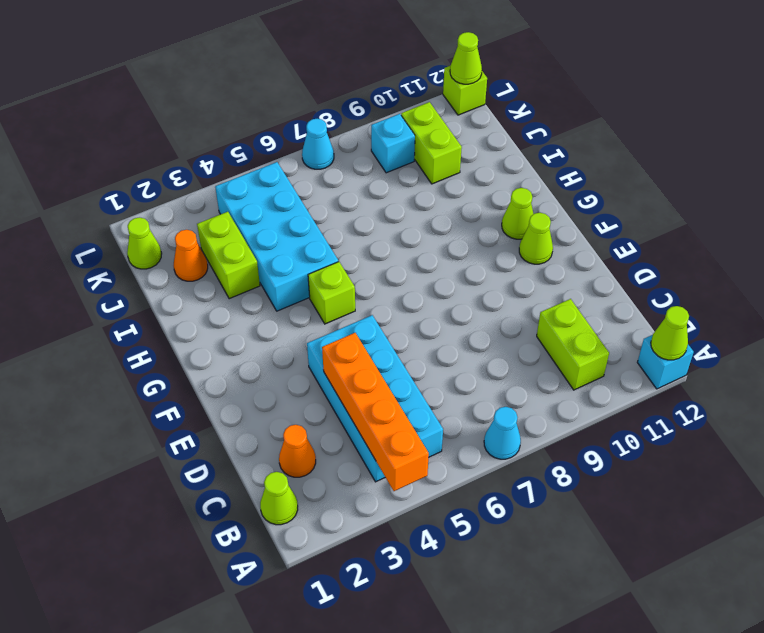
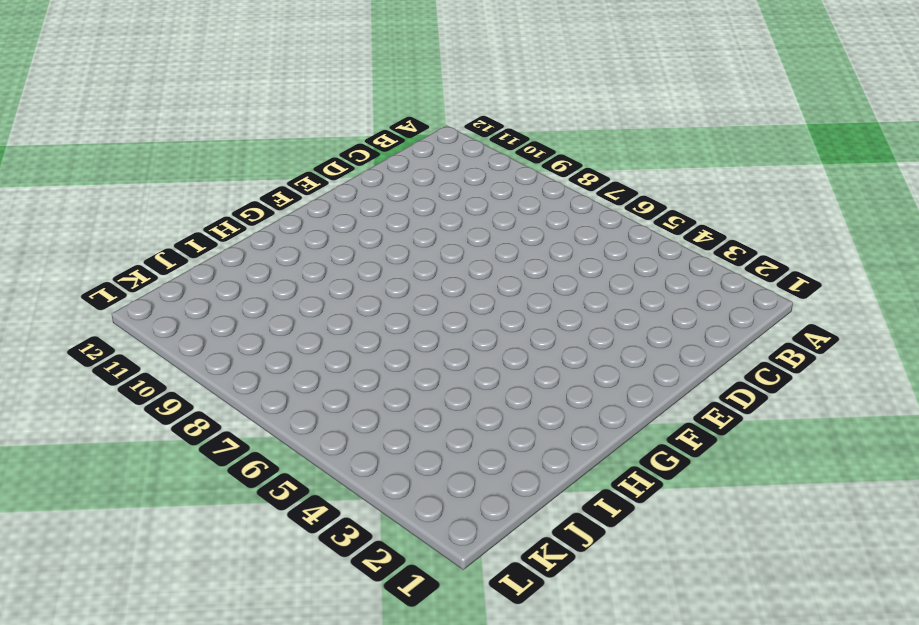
none -> cyan cone A7 level 1
none -> cyan brick A12 level 1
none -> lime cone B1 level 1

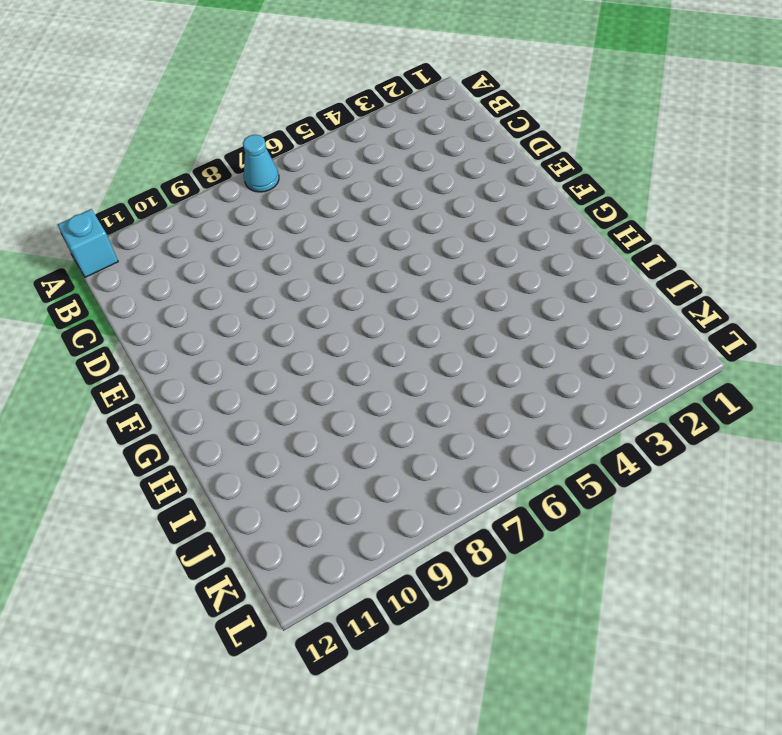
none -> lime cone B1 level 1
none -> cyan brick B4:E5 level 1
none -> lime brick B10:C10 level 1

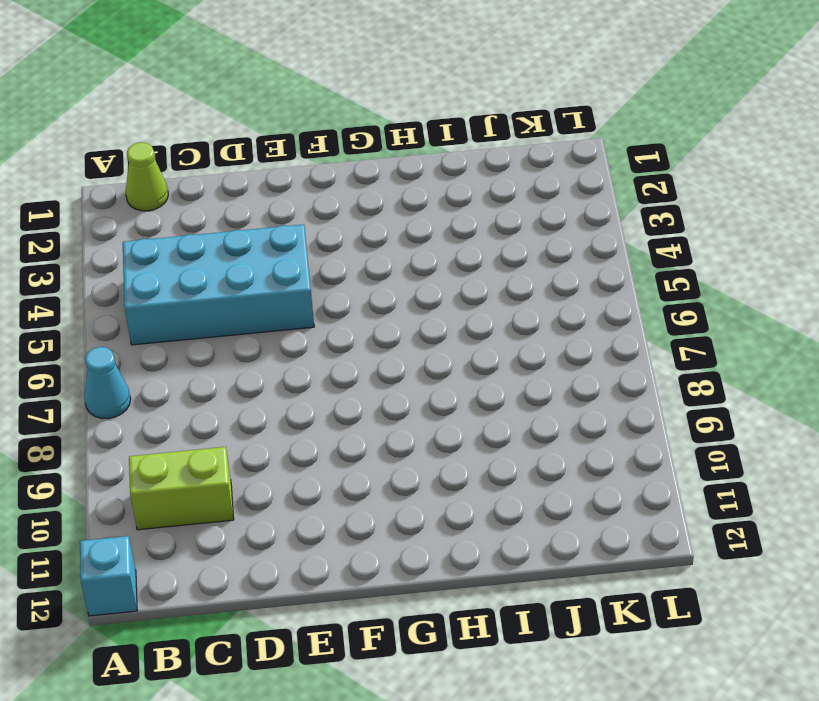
none -> orange cone C2 level 1
none -> lime cone F11 level 1
none -> lime brick G5 level 1

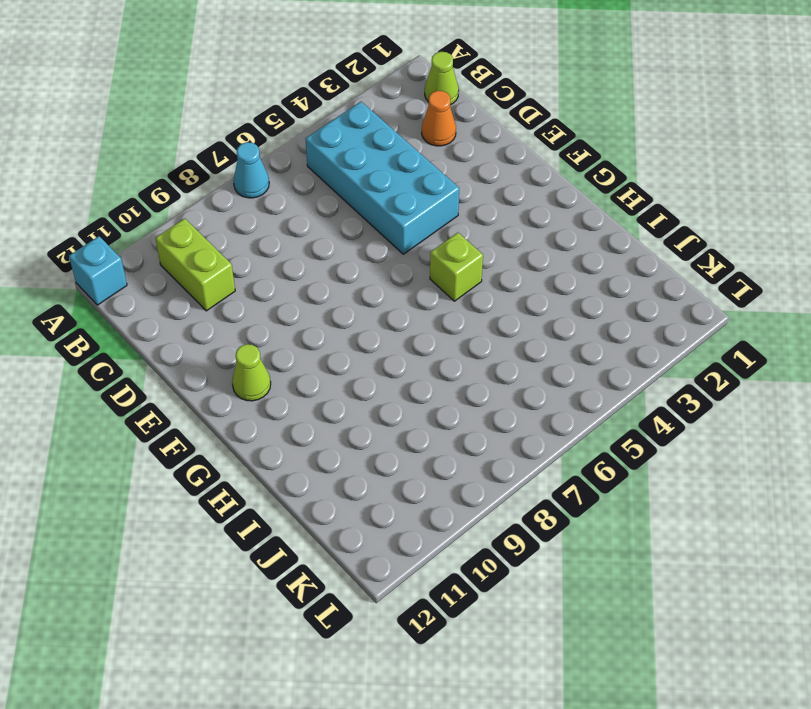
none -> lime cone G11 level 1
none -> cyan brick H4:K5 level 1
none -> lime brick I3:J3 level 1

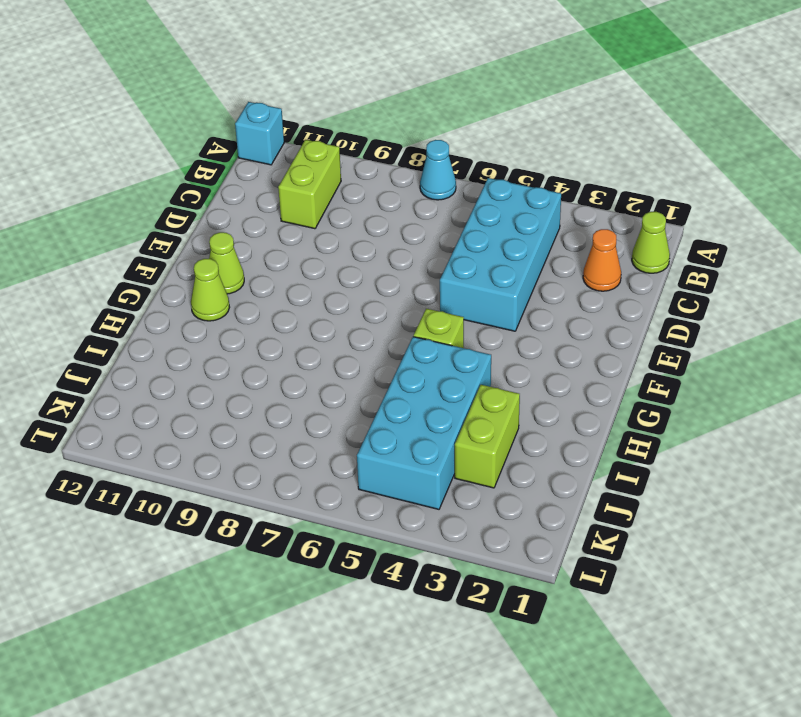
none -> orange cone J2 level 1
none -> lime brick J10:K10 level 1
none -> lime cone K1 level 1

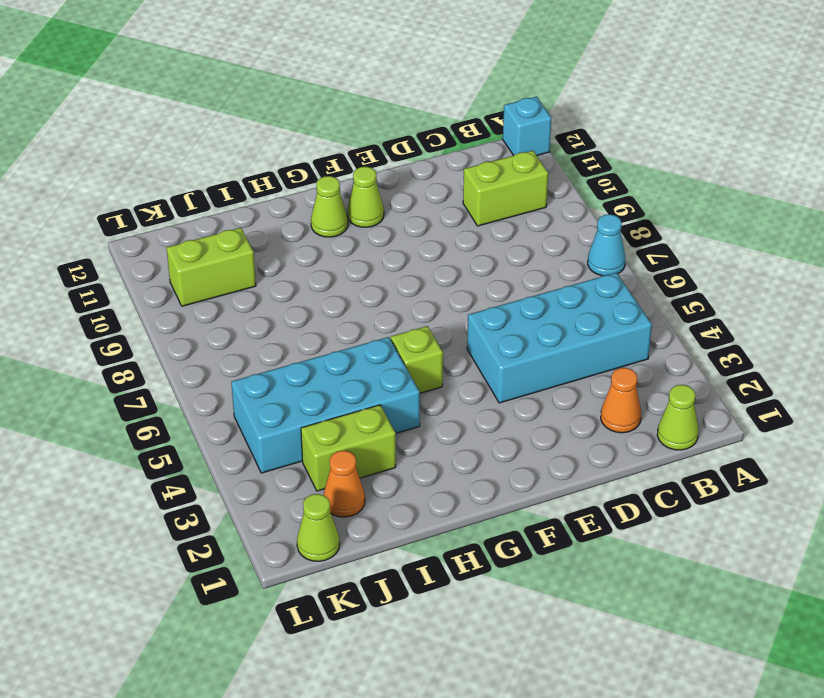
none -> cyan brick K9 level 1
none -> cyan cone L7 level 1
none -> lime brick L12 level 1

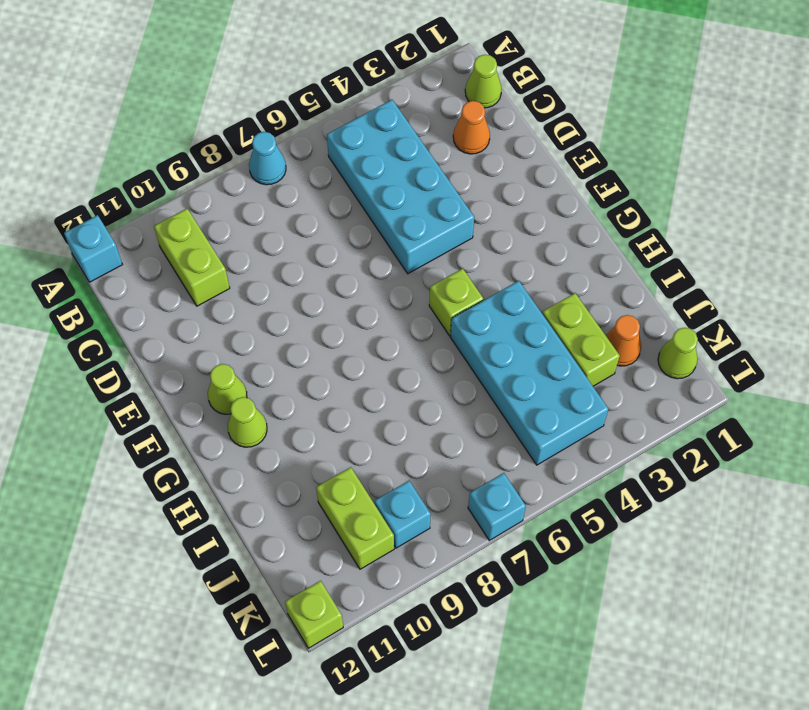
cyan brick L7 level 1 -> cyan cone L7 level 1
none -> orange brick A4:D4 level 2
none -> lime cone A12 level 2
none -> lime cone L12 level 2

